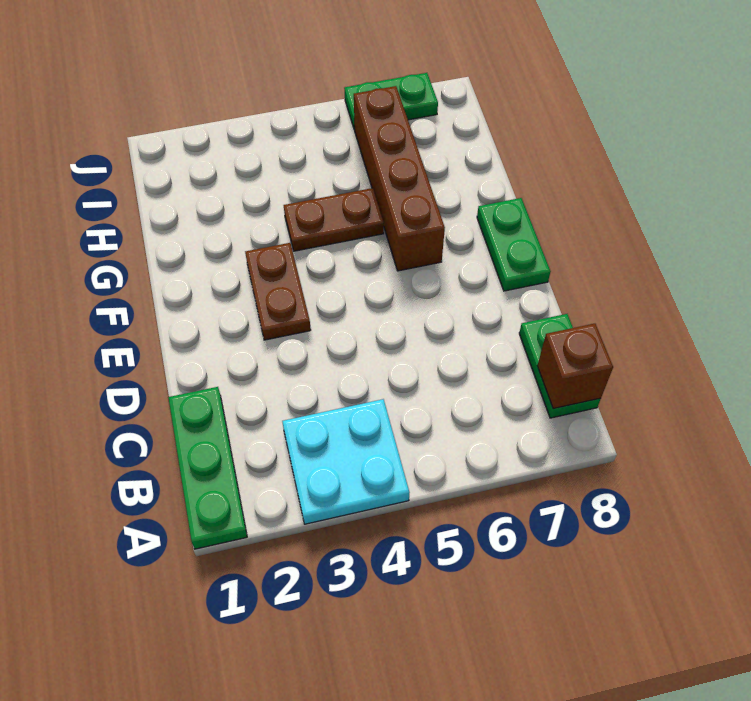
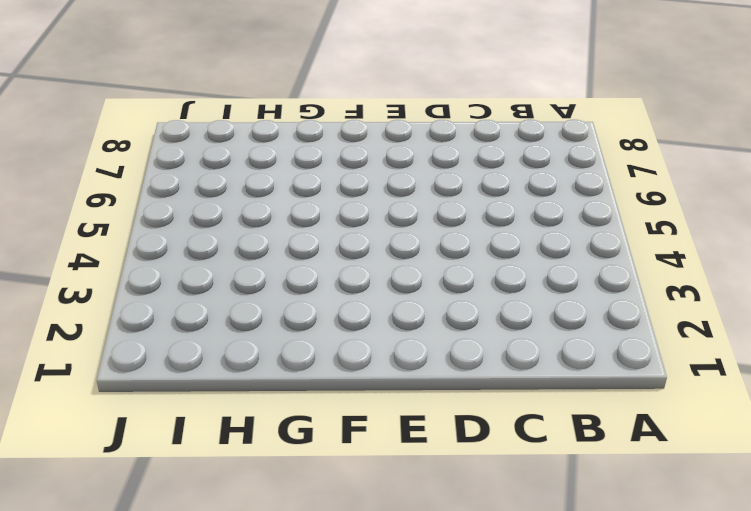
none -> green plate A1:C1 level 1
none -> cyan plate A3:B4 level 1

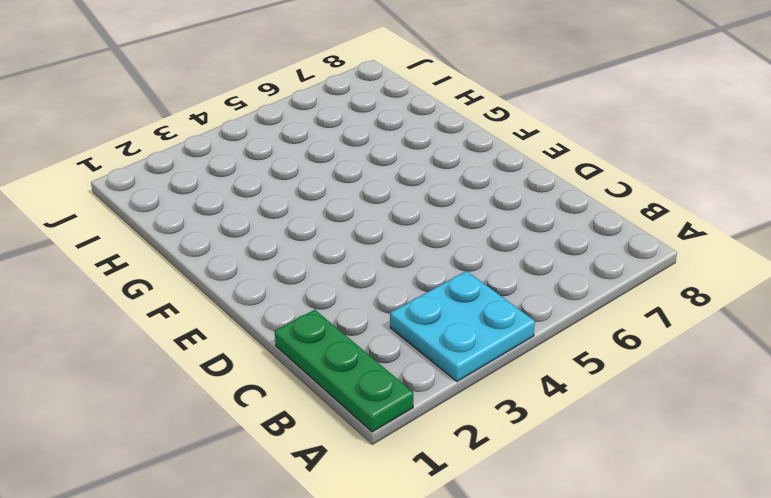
none -> green plate B8:C8 level 1
none -> brown plate E3:F3 level 1

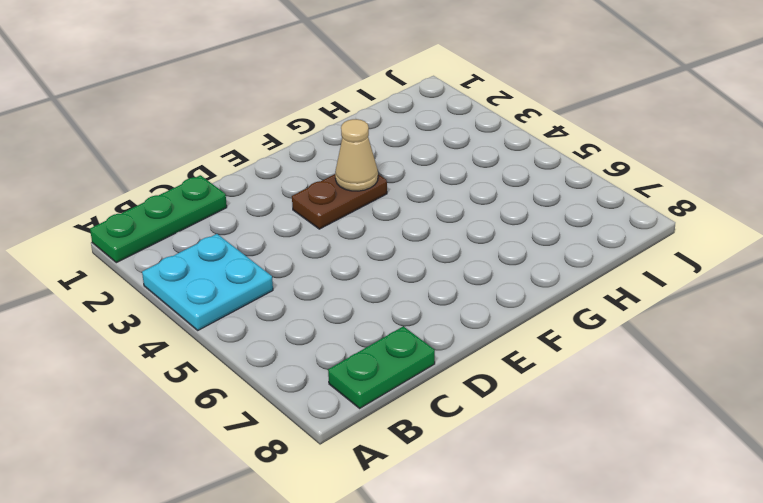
tan cone F3 level 2 -> none
none -> green plate E8:F8 level 1
none -> brown brick F6:I6 level 1

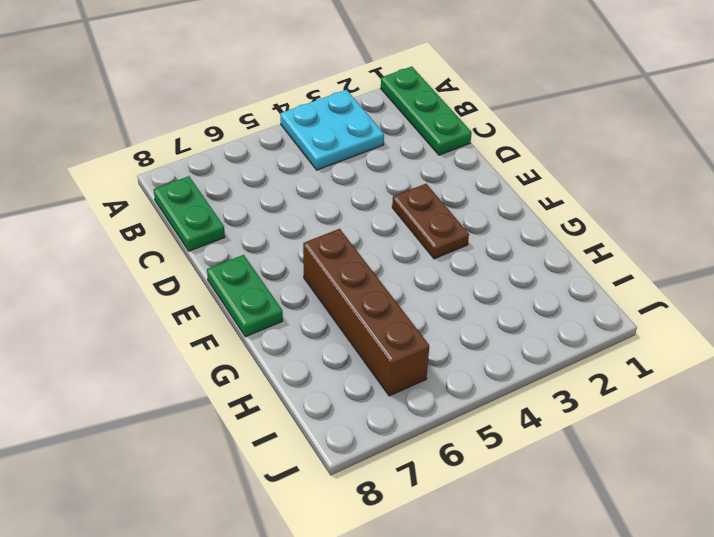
none -> brown plate G4:G5 level 1
none -> green plate J6:J7 level 1

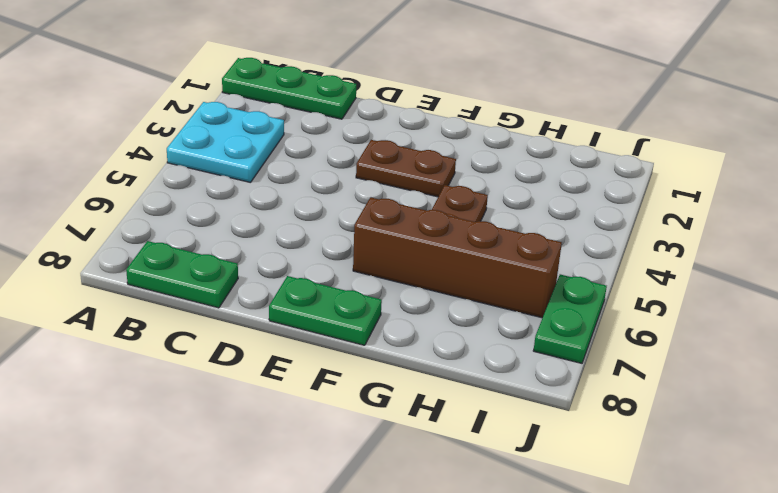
none -> brown brick B8 level 2

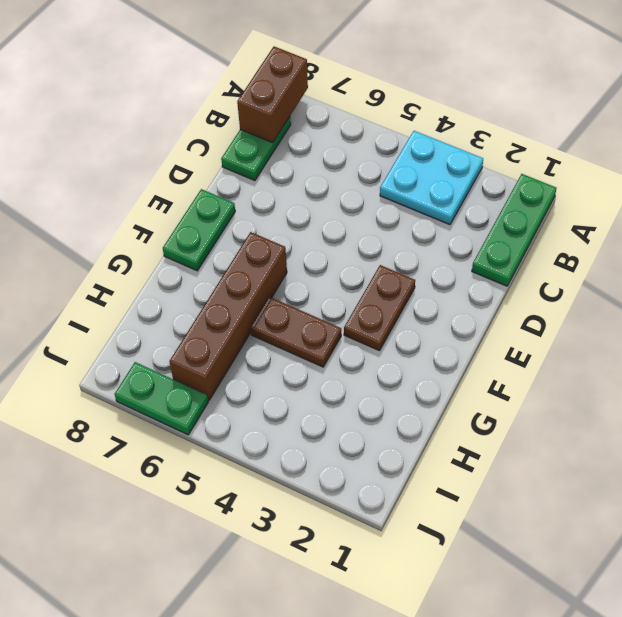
brown brick A8:B8 level 2 -> brown brick B8 level 2

